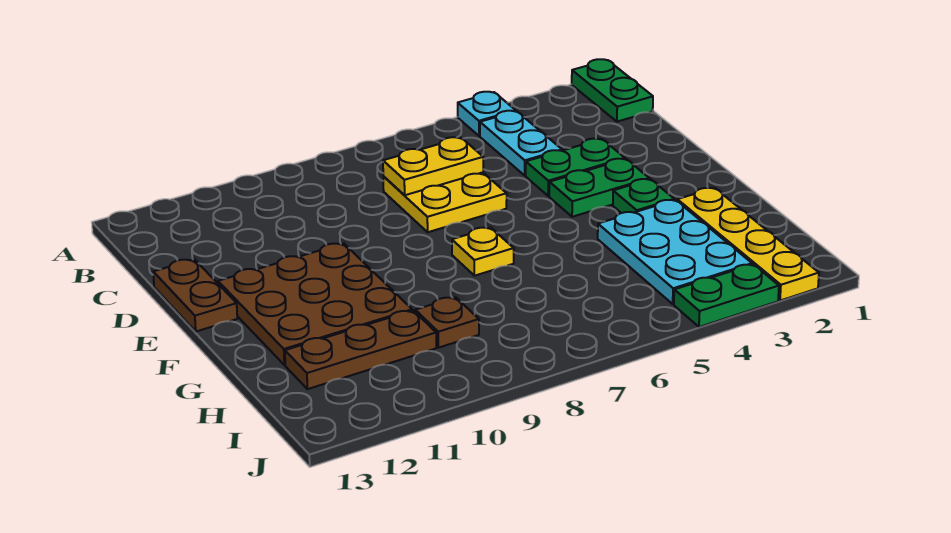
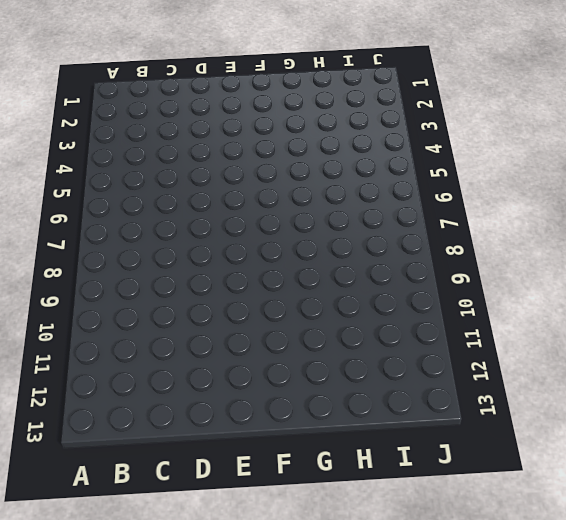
none -> green plate A1:B1 level 1
none -> cyan plate A4 level 1
none -> cyan plate B4:C4 level 1

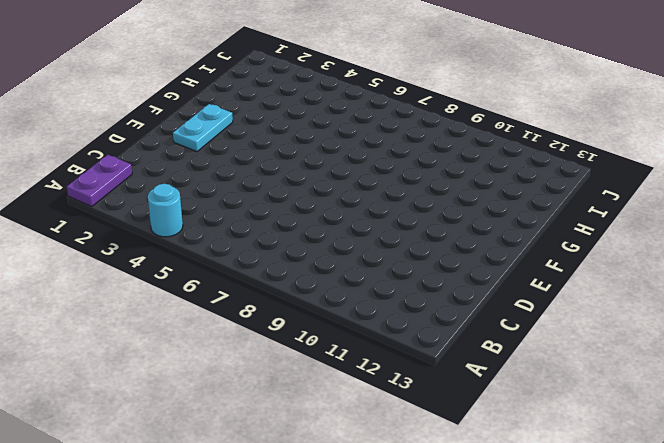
purple plate A1:B1 level 1 -> green plate A1:B1 level 1
cyan round brick A4 level 1 -> cyan plate A4 level 1
cyan plate E2:F2 level 1 -> cyan plate B4:C4 level 1
none -> yellow plate C6:D7 level 1
none -> green plate D3:D4 level 1
none -> brown plate D13:E13 level 1

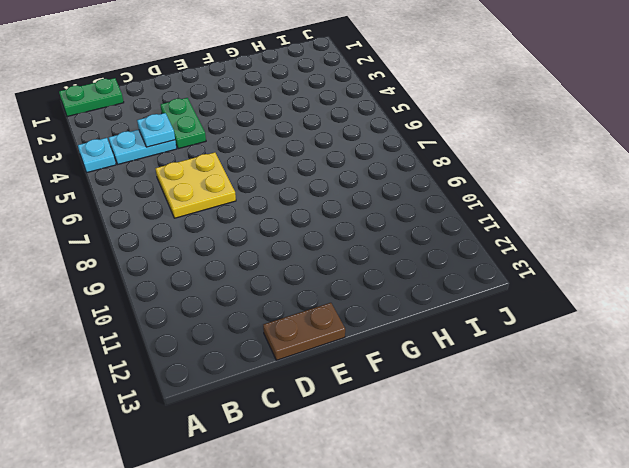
cyan plate C4 level 2 -> none
none -> green plate E3:E4 level 1
none -> brown plate E10:G12 level 1
none -> green plate F3 level 1

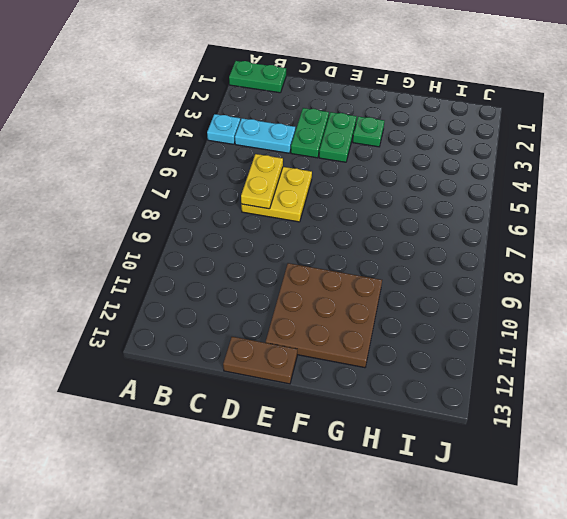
none -> yellow plate F7 level 1
none -> yellow plate G2:J2 level 1
none -> cyan plate G3:I4 level 1

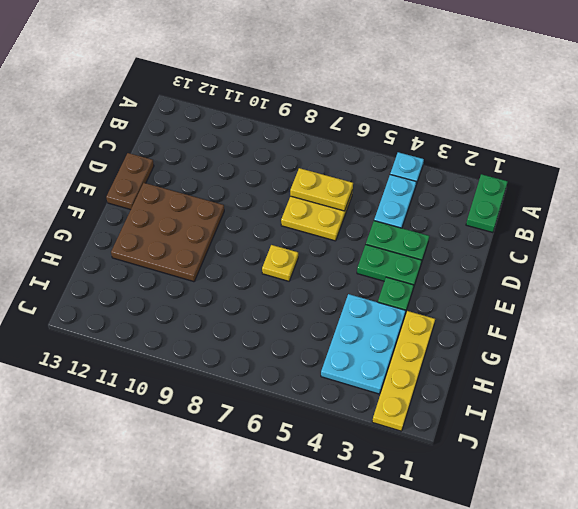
none -> brown plate H9 level 1
none -> brown plate H10:H12 level 1
none -> green plate J3:J4 level 1

